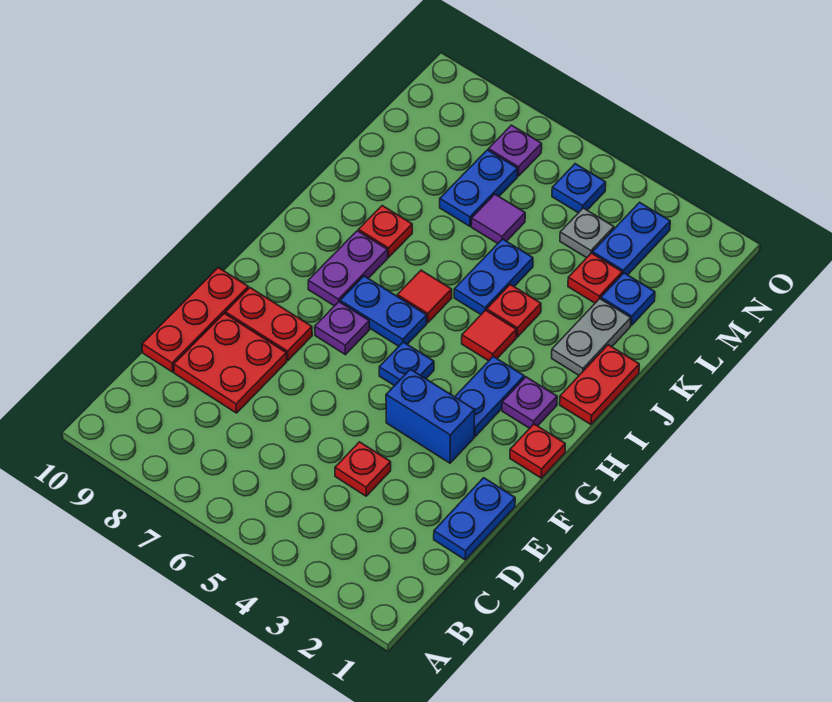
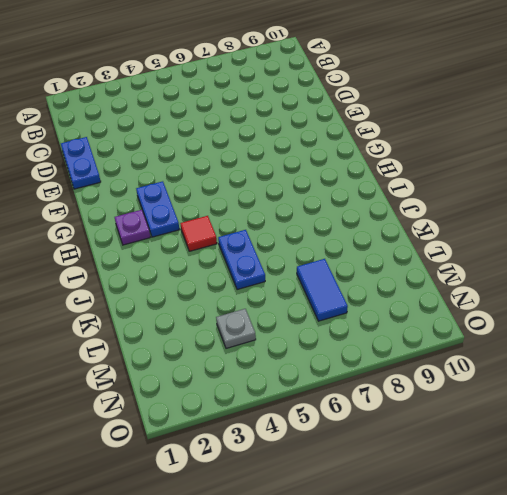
blue tile L7:M7 level 1 -> blue plate L7:M7 level 1
none -> red plate D4 level 1
none -> red plate D8:E9 level 1
none -> red plate D10:F10 level 1

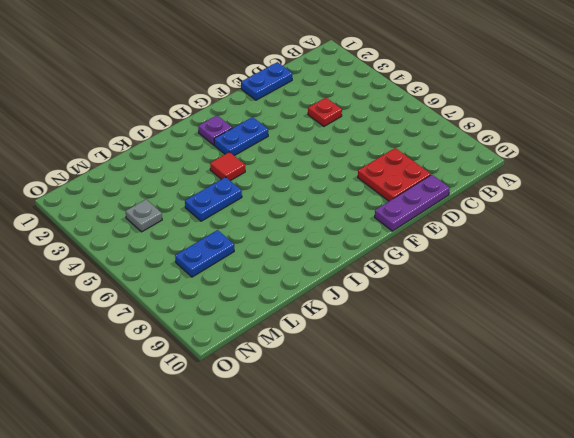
purple plate D10:F10 level 1 -> red plate D10:F10 level 1
none -> blue brick F3:F4 level 1
none -> red plate F8:F9 level 1
none -> red plate G1 level 1

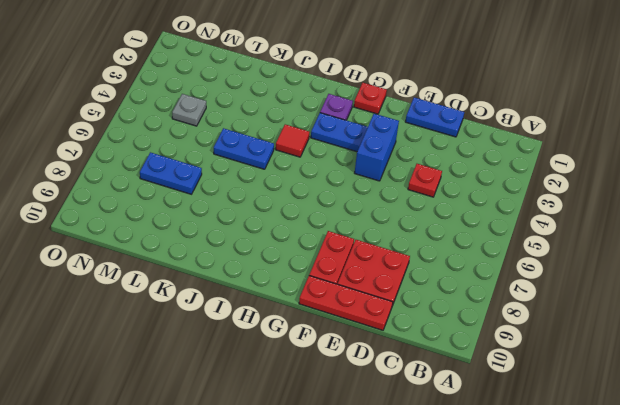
none -> blue plate G5 level 1
none -> purple plate G7 level 1
none -> blue plate H6:H7 level 1

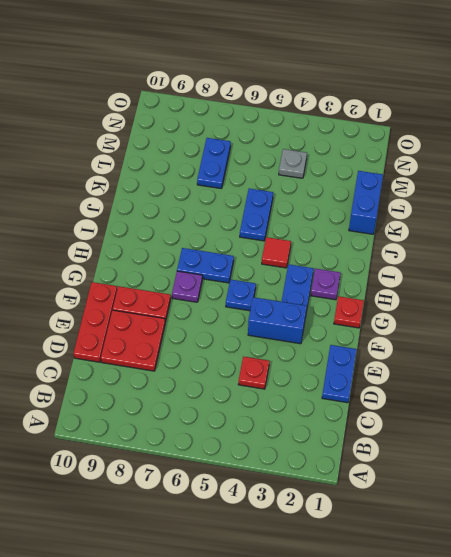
blue brick K1:L1 level 1 -> none
none -> purple plate H8:I8 level 1
none -> red plate I1:J1 level 1
none -> red tile I6 level 1

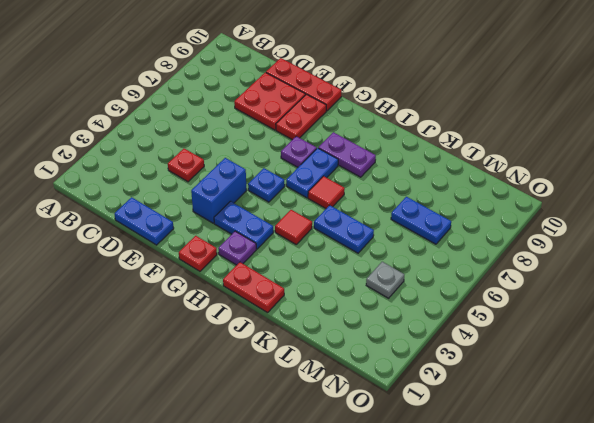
none -> grey plate J2:K2 level 1
none -> red plate J4 level 1
none -> red plate J8 level 1

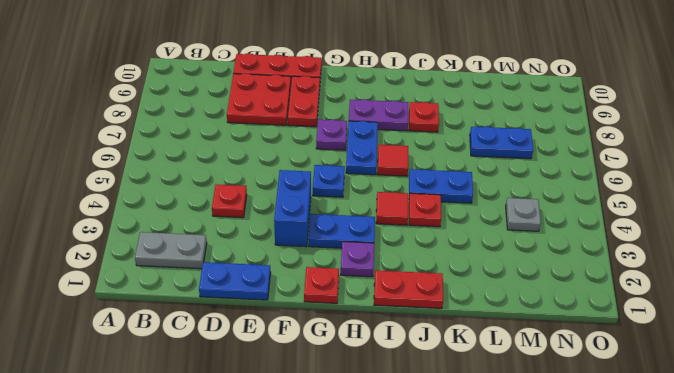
grey plate B2:C2 level 1 -> grey plate J2:K2 level 1
none -> blue plate L2 level 1
none -> red plate L3 level 1
none -> purple tile L6 level 1

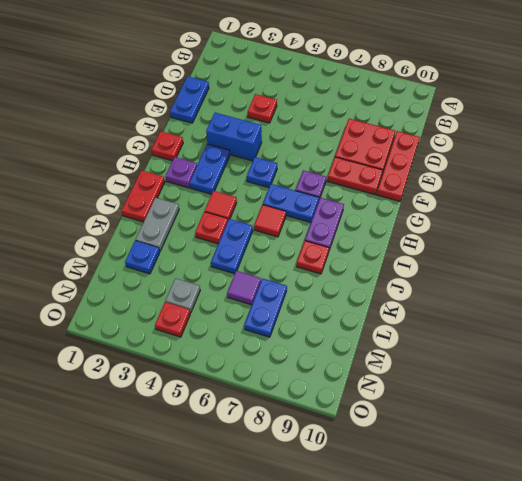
red plate N4 level 1 -> red plate L3 level 1
none -> blue plate M3:N3 level 1
none -> blue plate N5 level 1
none -> purple plate N7 level 1

